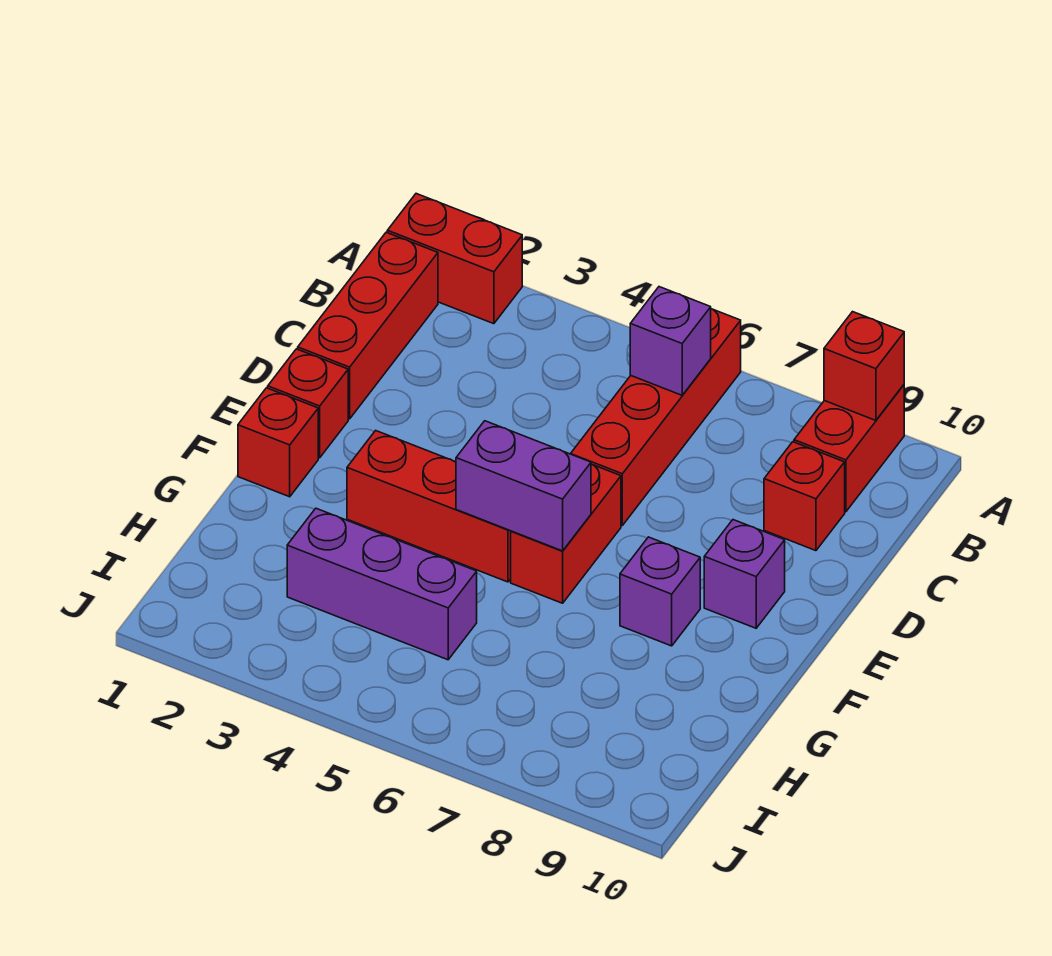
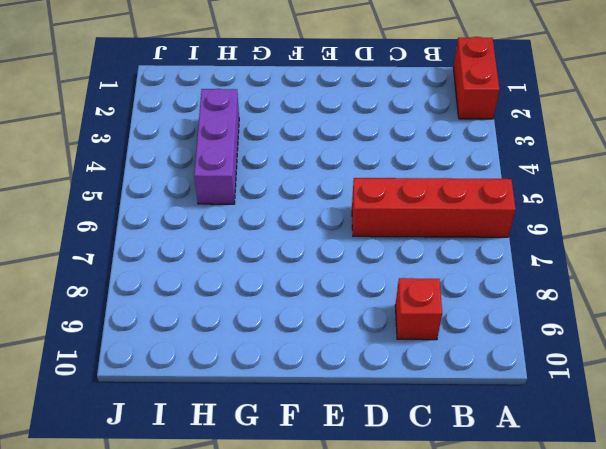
none -> red brick A9:B9 level 1
none -> red brick B1:D1 level 1
none -> red brick E1 level 1

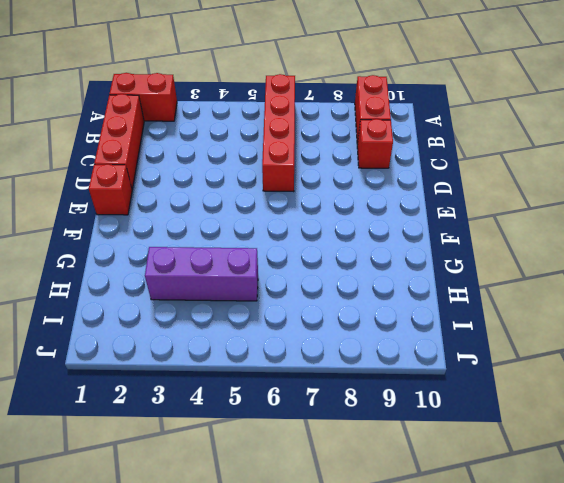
none -> red brick E6:F6 level 1
none -> purple brick E9 level 1
none -> red brick F1 level 1

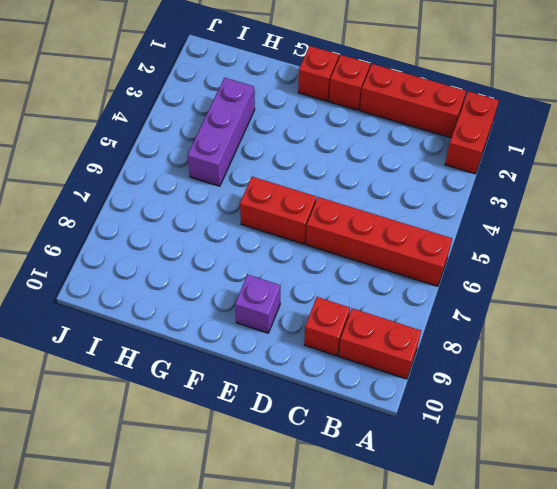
none -> red brick F3:F5 level 1
none -> purple brick F8 level 1
none -> red brick A9 level 2

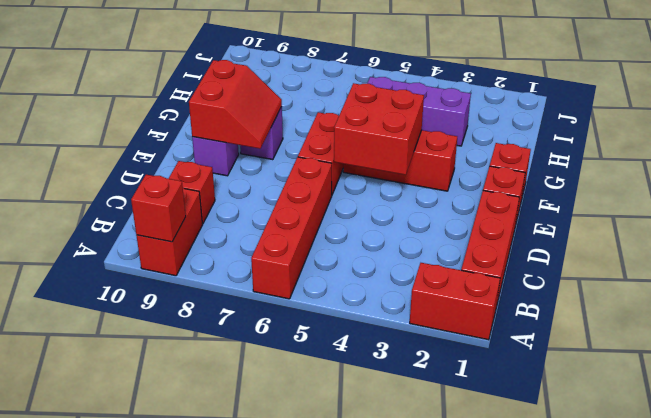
red brick E4:F5 level 2 -> purple brick F5:F6 level 2
red slope E8:F9 level 2 top 9 -> none
none -> purple brick B6 level 2

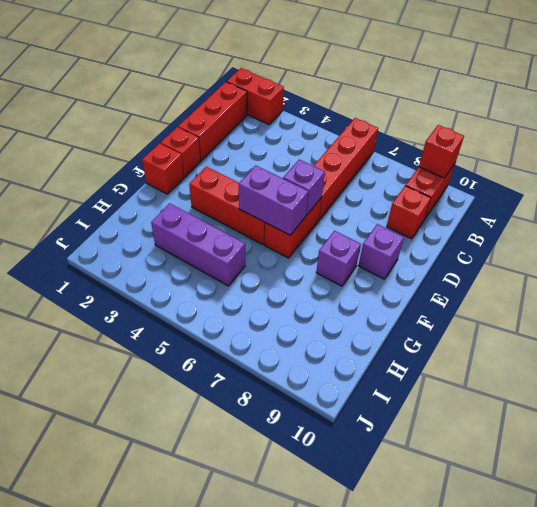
purple brick E6 level 2 -> purple brick B6 level 2

